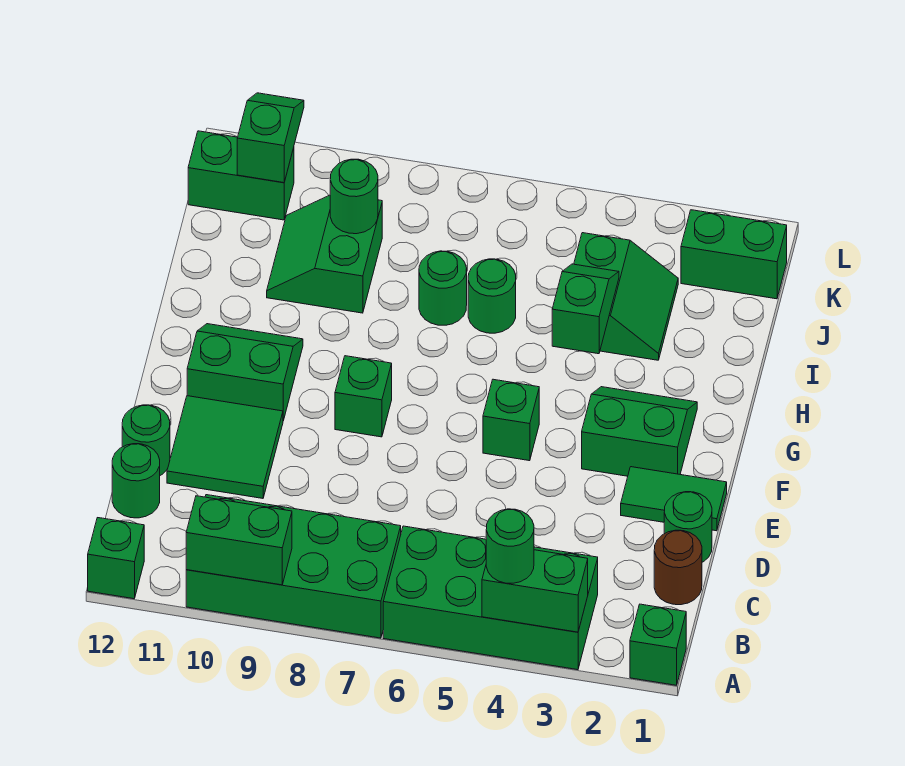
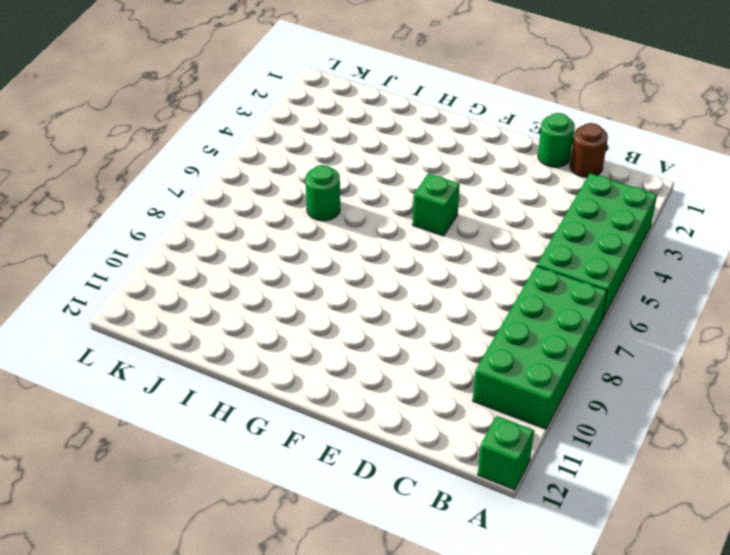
none -> green brick A1 level 1
none -> green round brick C12 level 1
none -> green tile D10:E11 level 1

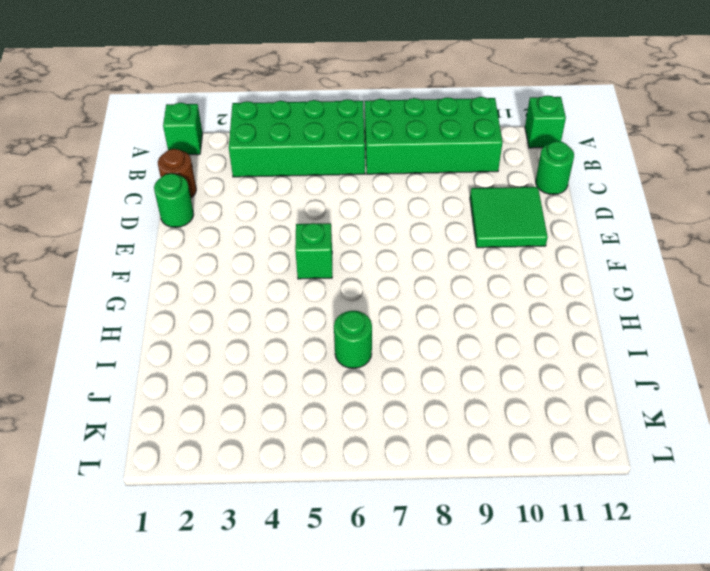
none -> green round brick D12 level 1
none -> green tile E1:E2 level 1
none -> green slope F2:G3 level 1 top F

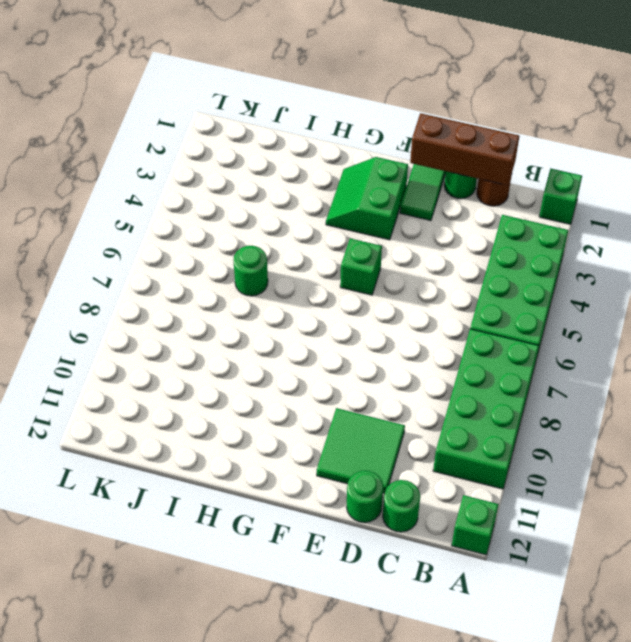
brown brick C1:E1 level 2 -> none
none -> green brick F8 level 1
none -> green slope F10:G11 level 1 top F
none -> green slope I3:J4 level 1 top 4

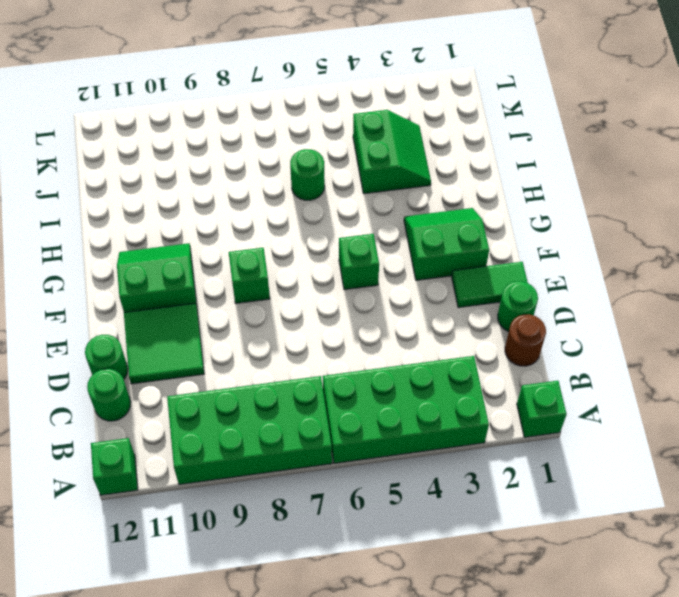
none -> green round brick I7 level 1
none -> green slope I9:J10 level 1 top 9
none -> green brick K1:K2 level 1

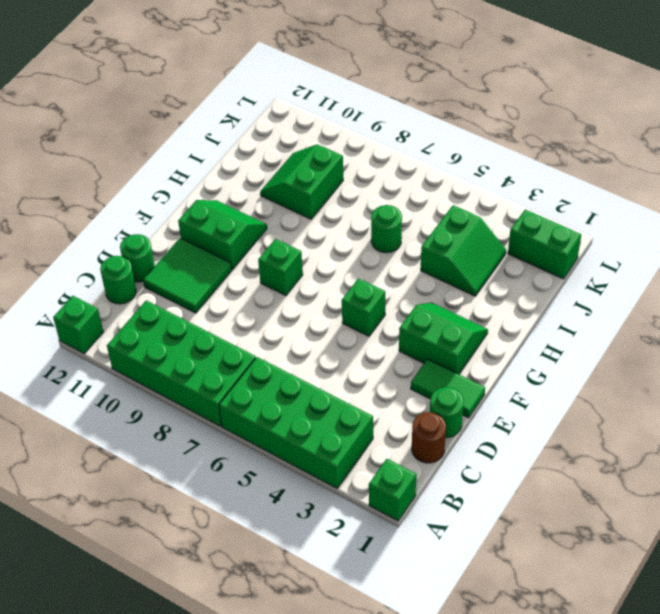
none -> green round brick I7 level 1
none -> green brick K11:K12 level 1
none -> green brick A3:A4 level 2

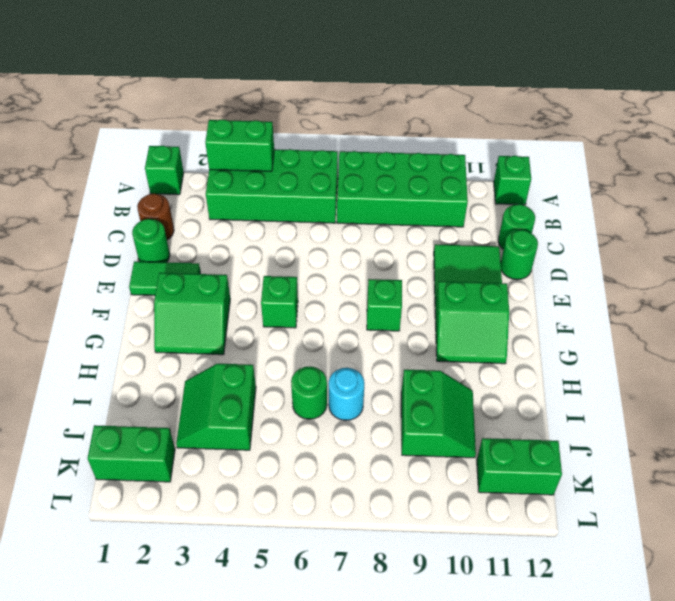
cyan round brick I7 level 1 -> green round brick I7 level 1
none -> green brick A9:A10 level 2
none -> green slope H4:I4 level 2 top H
none -> green round brick J9 level 2

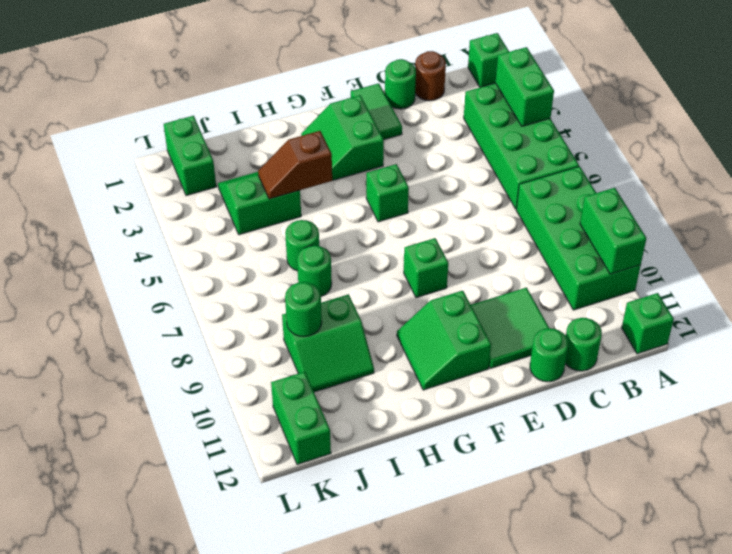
brown slope H4:I4 level 2 top H -> green slope H4:I4 level 2 top H
none -> green slope K11:L11 level 2 top K
none -> green round brick A4 level 3

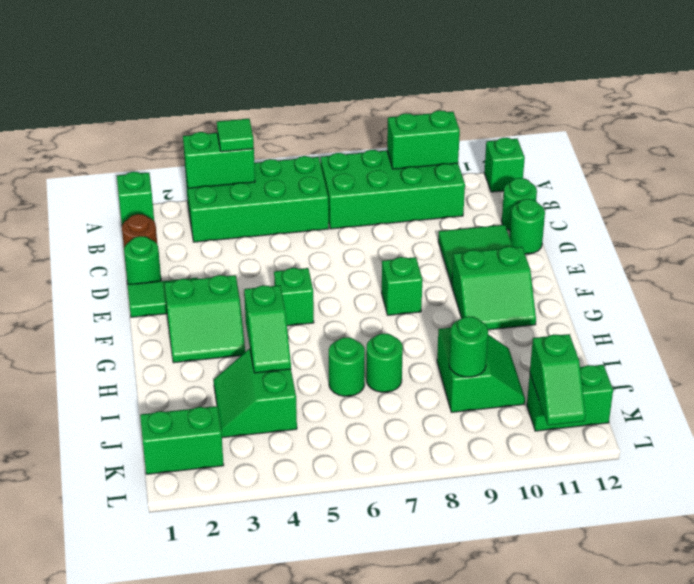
green tile A4 level 3 -> green round brick A4 level 3

